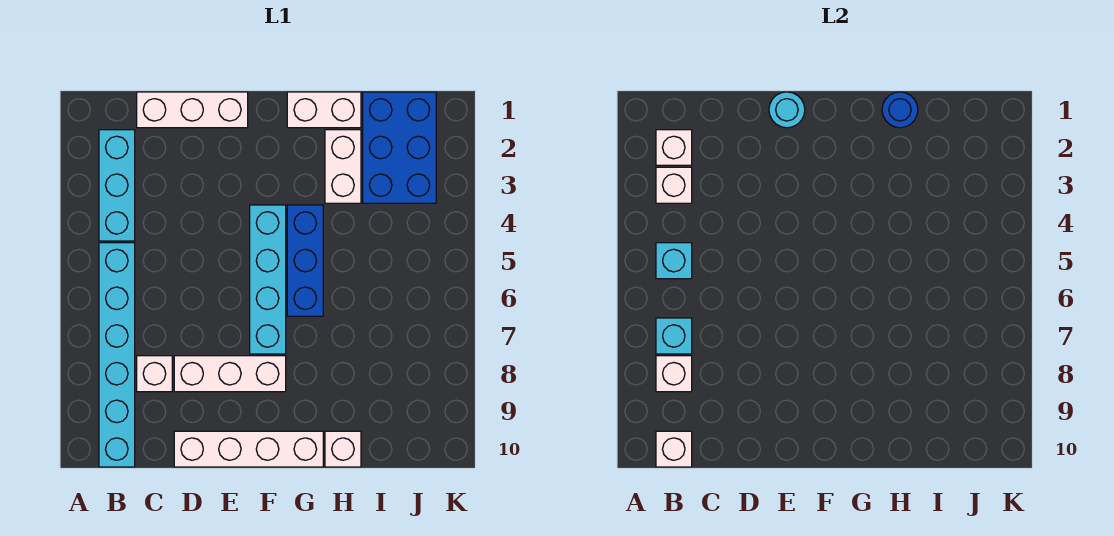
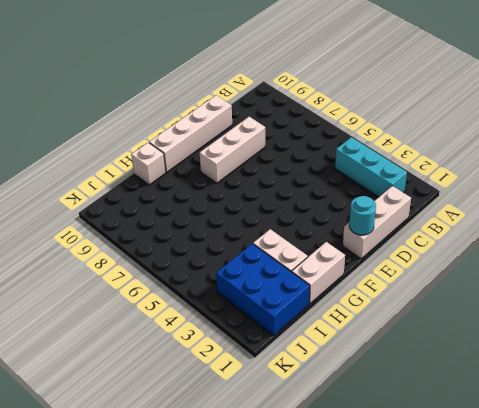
none -> cyan brick B5:B10 level 1
none -> white brick C8 level 1
none -> cyan brick F4:F7 level 1

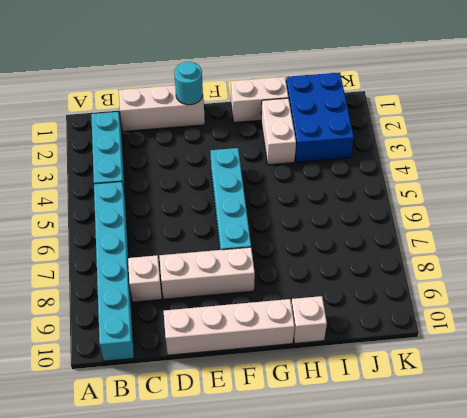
none -> blue brick G4:G6 level 1
none -> white brick B2 level 2
none -> white brick B3 level 2

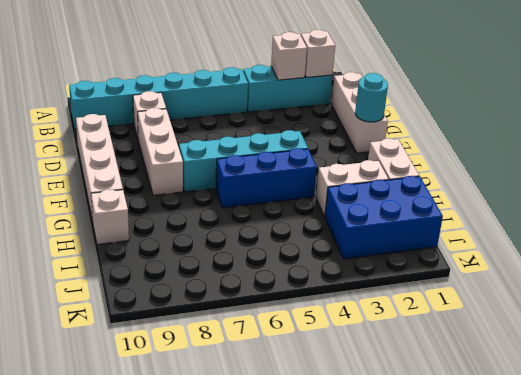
none -> cyan brick B5 level 2
none -> cyan brick B7 level 2
none -> white brick B8 level 2

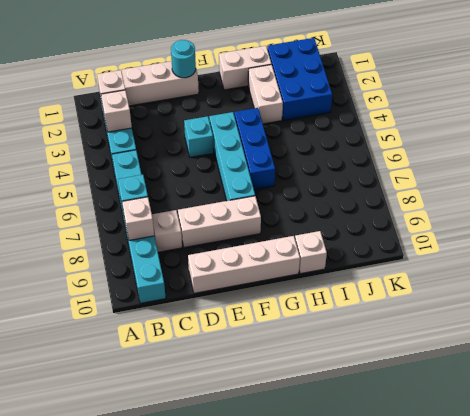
cyan brick E4 level 1 -> cyan brick B5 level 2
none -> white brick B10 level 2
none -> blue round brick H1 level 2

